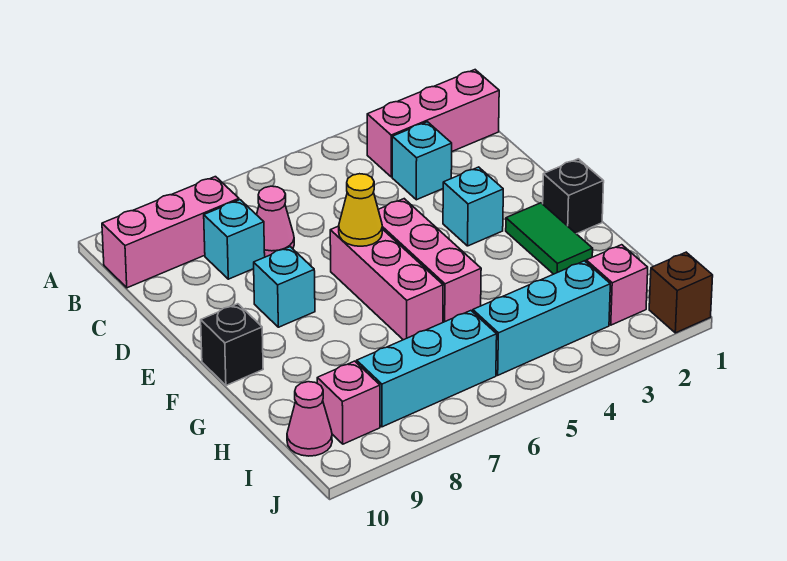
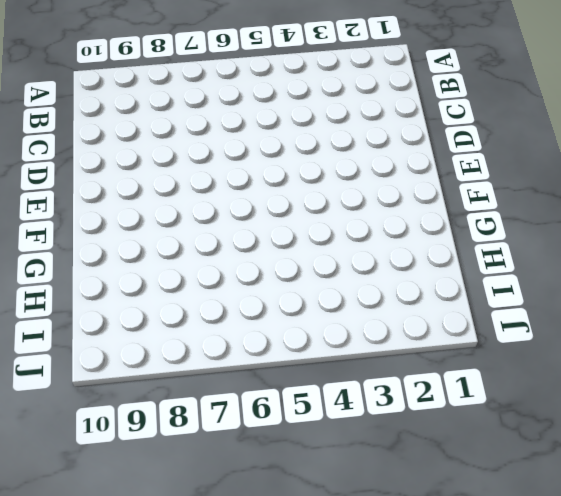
none -> pink brick B1:B3 level 1
none -> pink brick B8:B10 level 1
none -> cyan brick C3 level 1

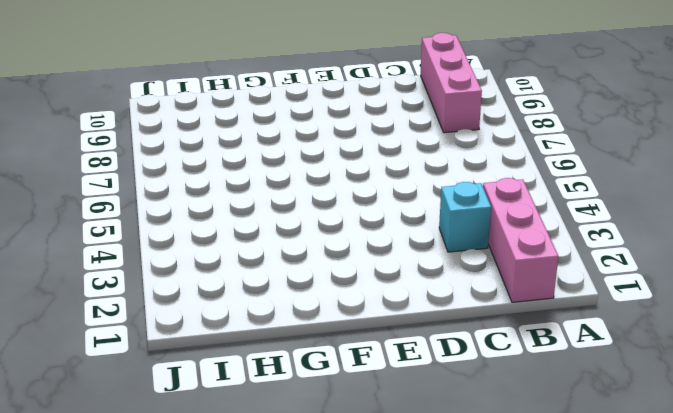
none -> pink cone C7 level 1
none -> cyan brick C8 level 1
none -> cyan brick E3 level 1

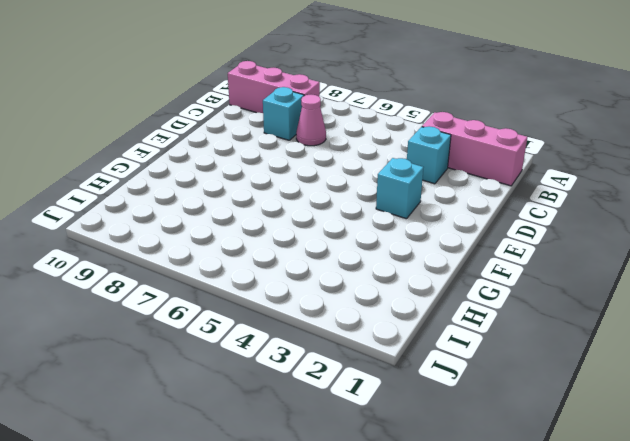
none -> pink brick E5:G5 level 1
none -> pink brick E6:G6 level 1
none -> cyan brick E8 level 1

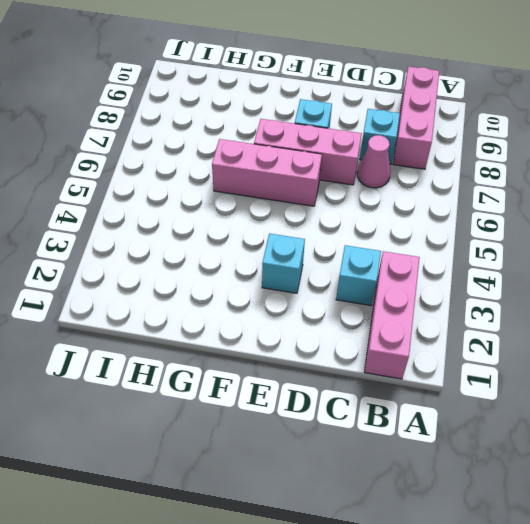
pink brick D7:F7 level 1 -> pink brick E5:G5 level 1
none -> black brick F1 level 1
none -> green tile F2:G2 level 1
none -> black brick F10 level 1

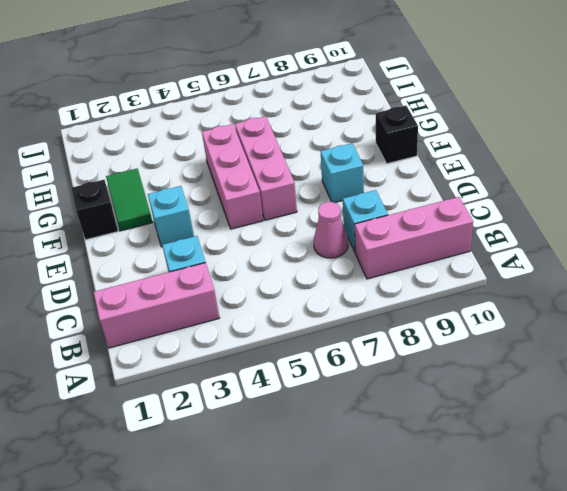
none -> pink brick I2 level 1
none -> cyan brick I3:I5 level 1
none -> cyan brick I6:I8 level 1

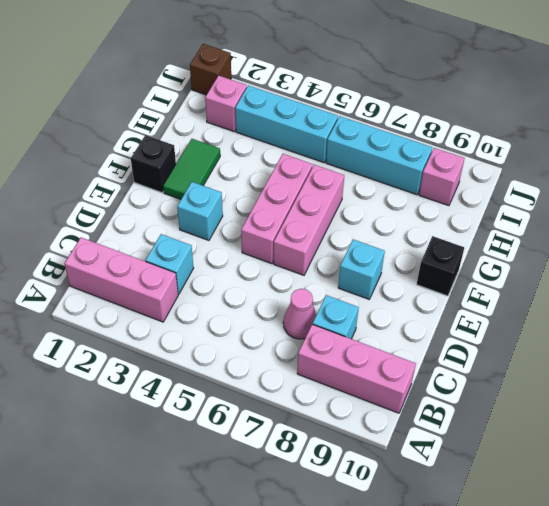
none -> pink cone I10 level 1
none -> yellow cone E6 level 2

